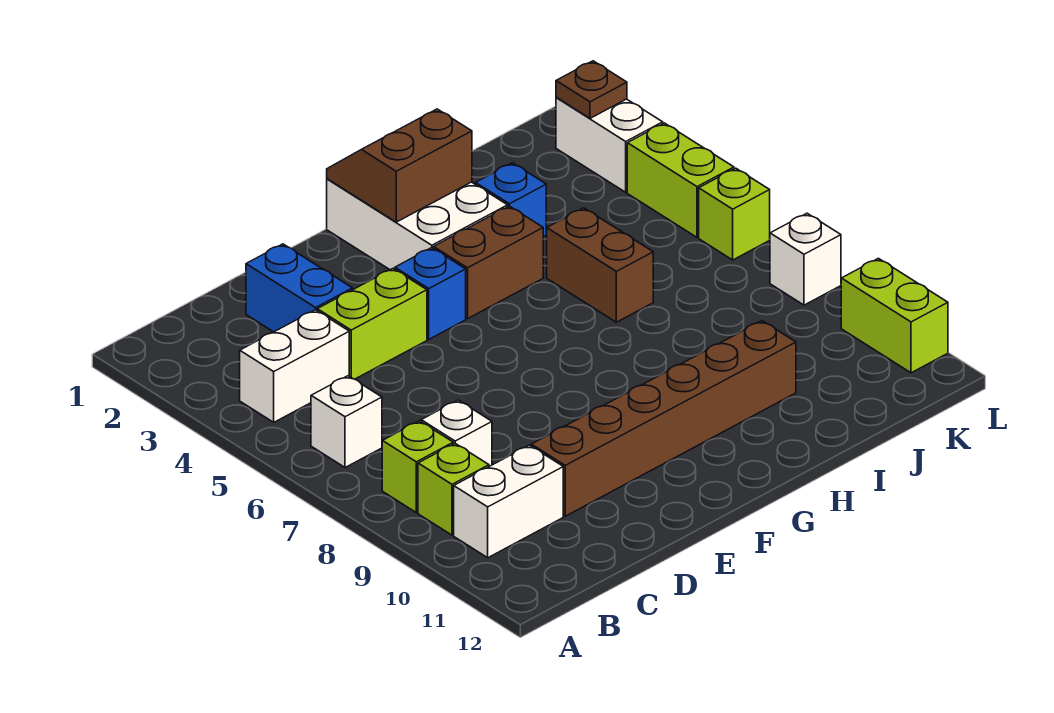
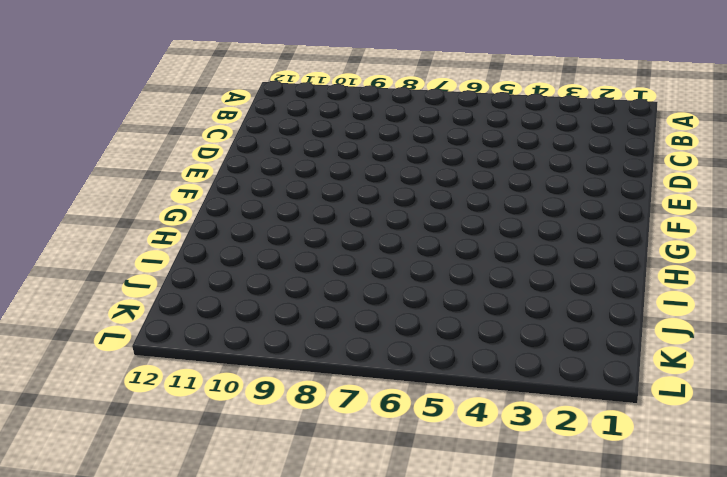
none -> white brick B4:C4 level 1
none -> white brick B6 level 1
none -> lime brick B8 level 1

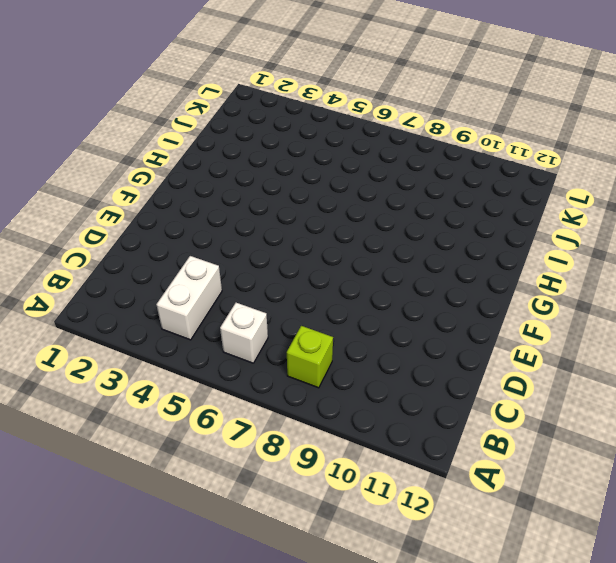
none -> lime brick B9 level 1
none -> white brick B10:C10 level 1
none -> white brick C8 level 1

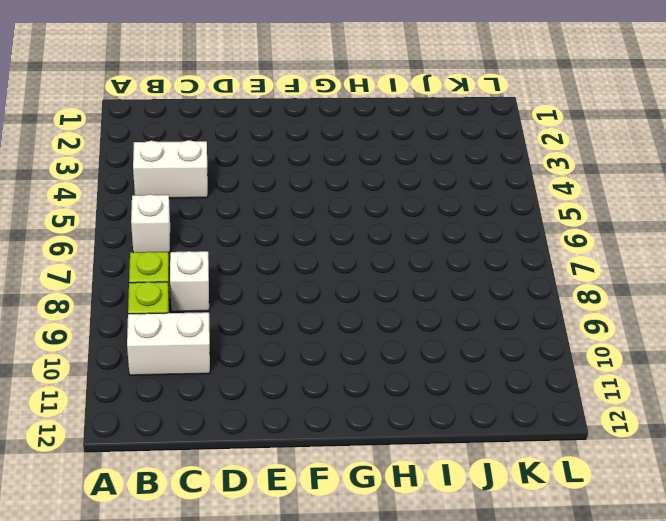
none -> blue brick D2:D3 level 1
none -> lime brick D4:E4 level 1
none -> brown brick D10:I10 level 1

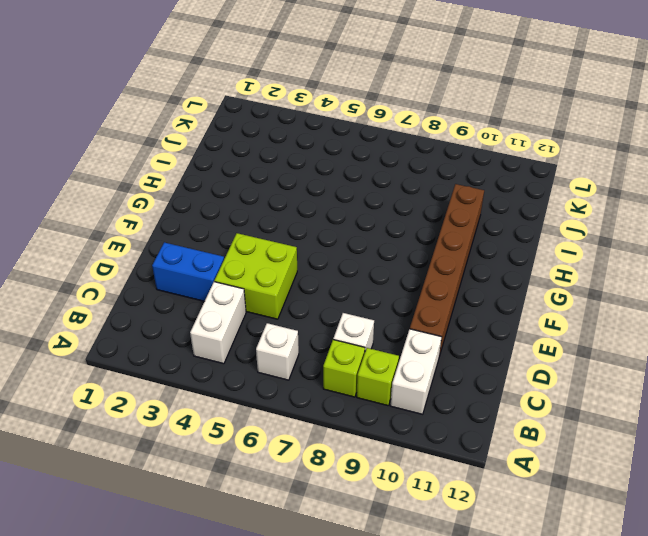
lime brick D4:E5 level 1 -> lime brick D4:E4 level 1
none -> blue brick F4 level 1
none -> white brick G1:H3 level 1
none -> brown brick G4:H4 level 1

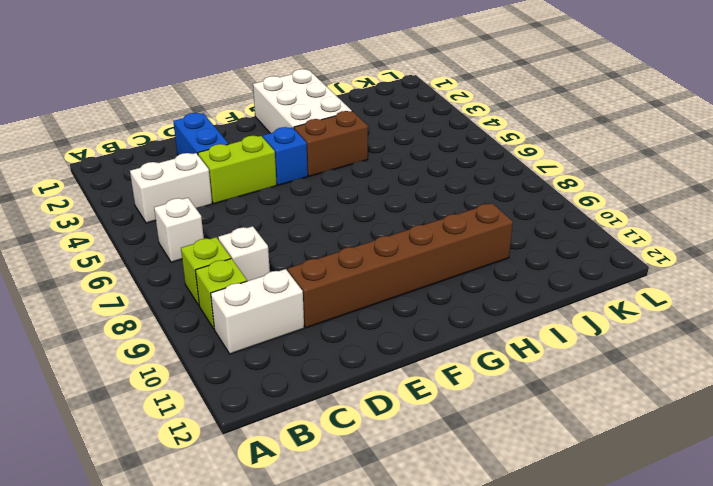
none -> blue brick I3 level 1
none -> brown brick I5:I6 level 1
none -> white brick L2:L3 level 1

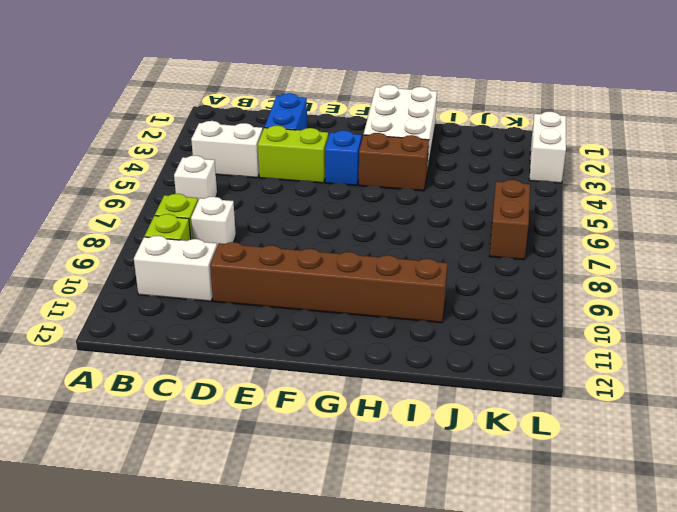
brown brick K6:K7 level 1 -> brown brick I5:I6 level 1
none -> blue brick I3 level 1
none -> lime brick L4:L5 level 1
none -> lime brick L6 level 1

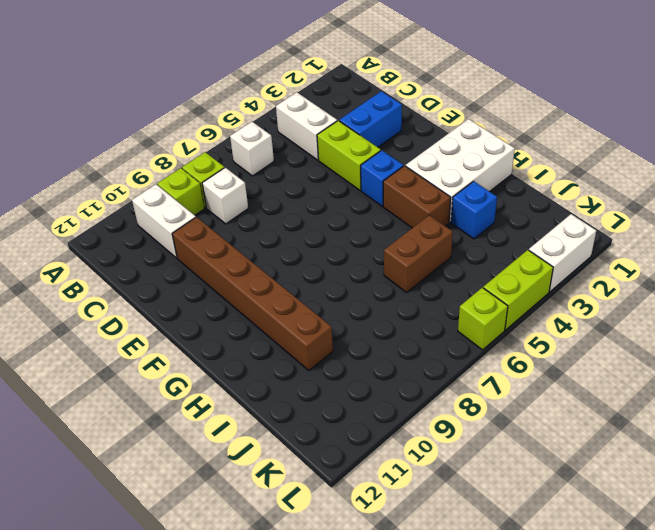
none -> white brick L8 level 1
none -> lime brick L10:L11 level 1
none -> brown slope G1:H2 level 2 top 2

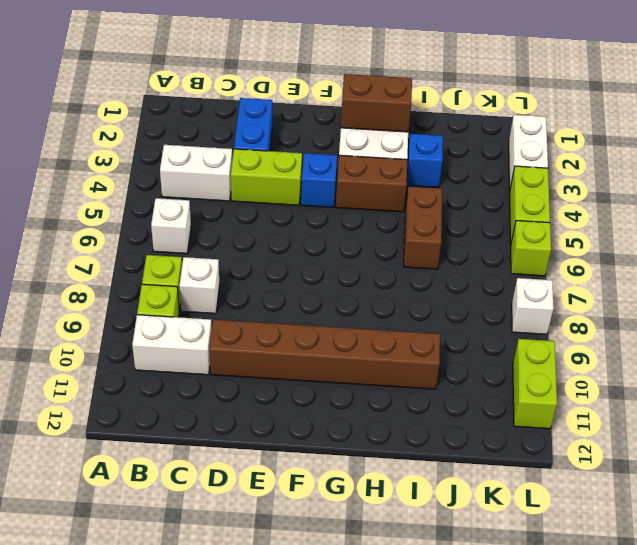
none -> brown plate L2 level 2

